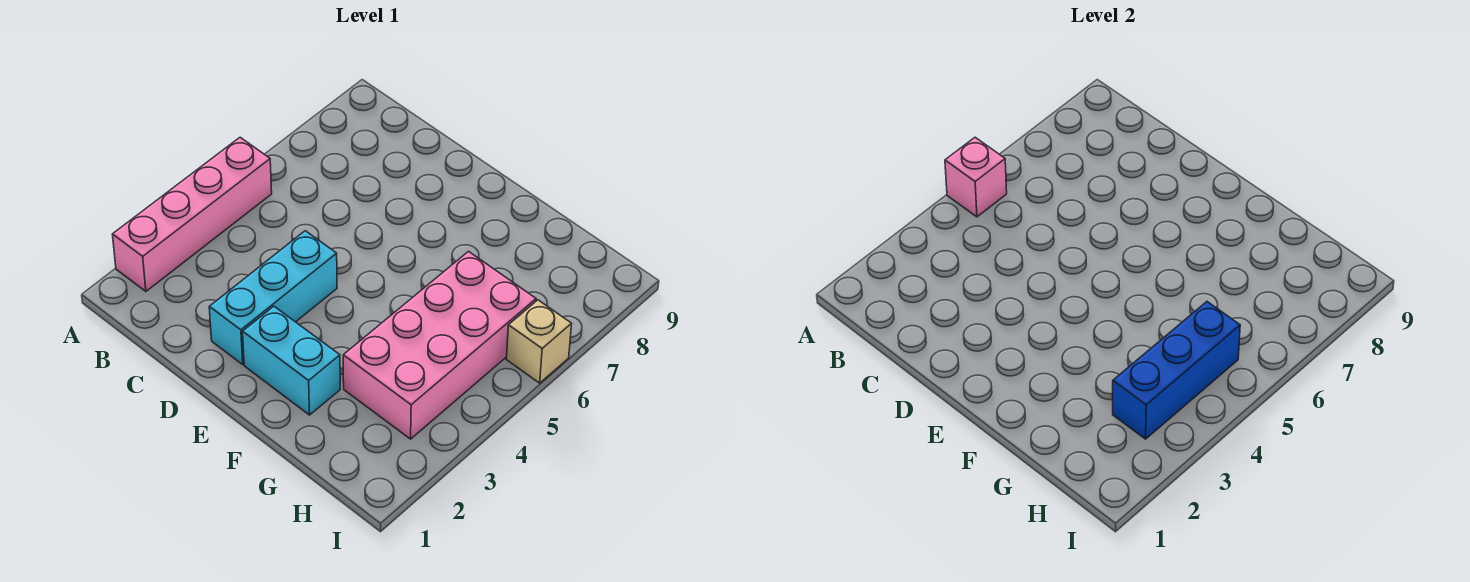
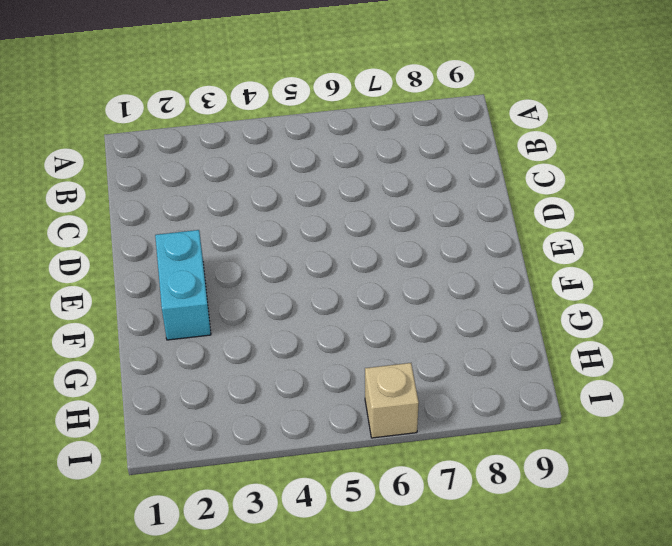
none -> pink brick A2:A5 level 1
none -> cyan brick D2:D4 level 1

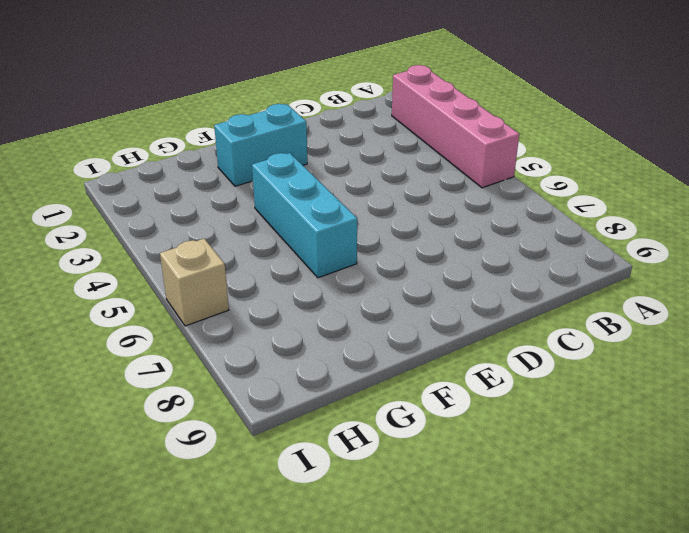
cyan brick F4:F6 level 1 -> cyan brick D2:D4 level 1
none -> pink brick G3:H6 level 1
none -> pink brick A5 level 2

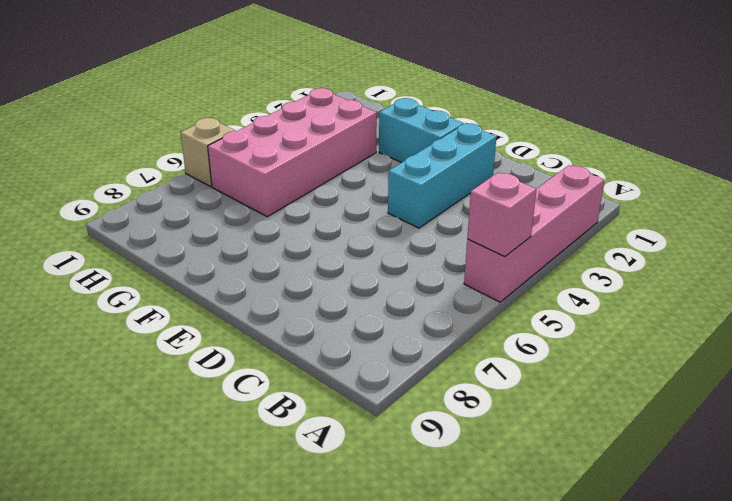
none -> blue brick H3:H5 level 2

